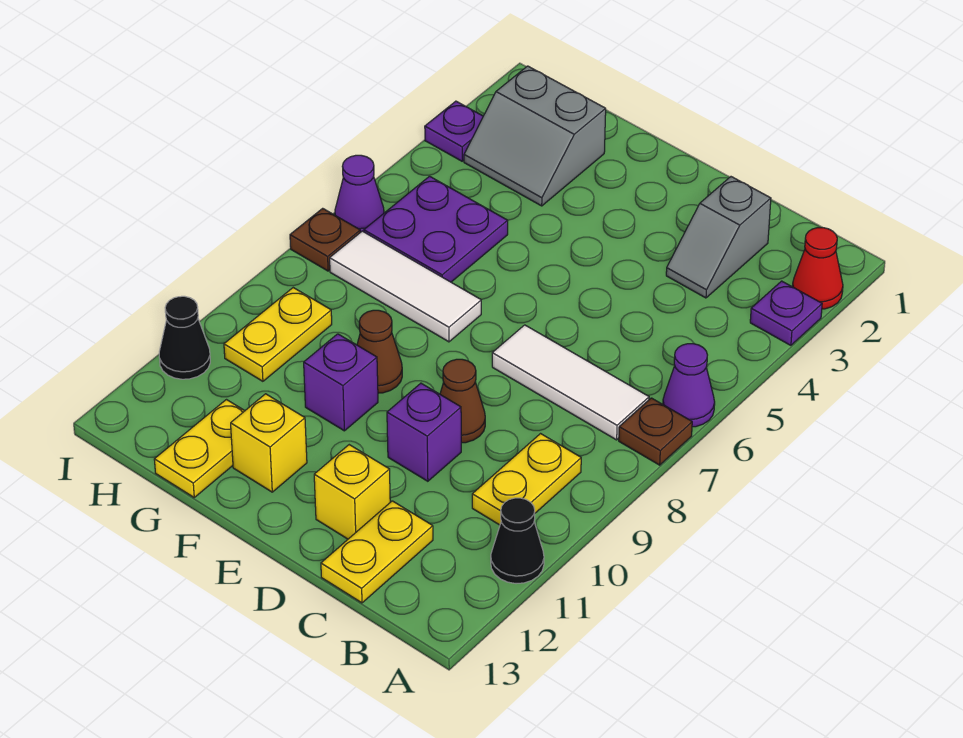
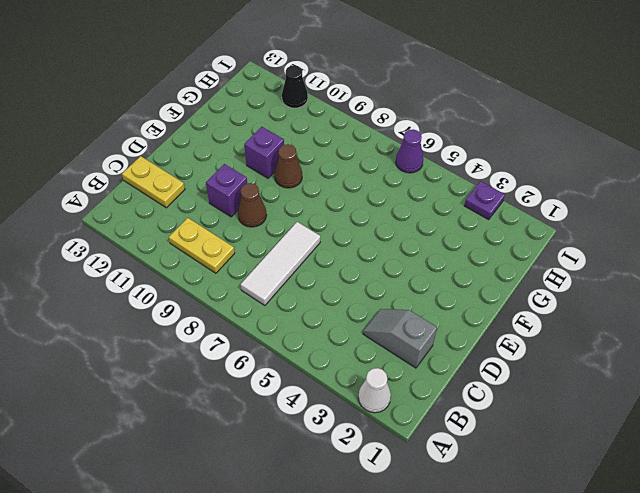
white cone A2 level 1 -> red cone A2 level 1
none -> purple plate A3 level 1
none -> purple cone A6 level 1
none -> brown plate A7 level 1

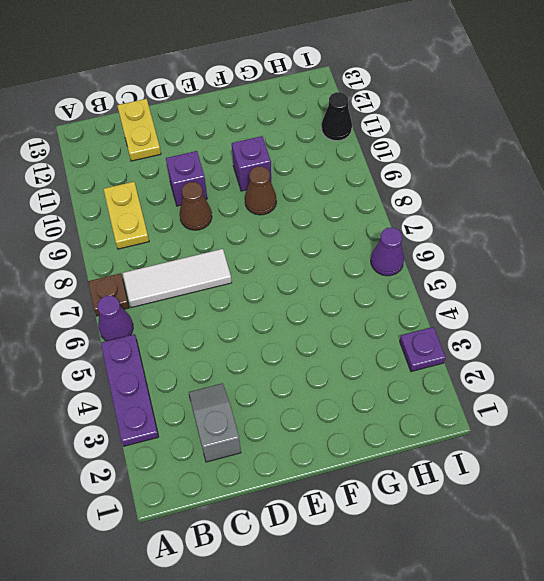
purple plate A3:A5 level 1 -> purple plate A3 level 1
none -> red cone A2 level 1
none -> black cone A11 level 1
none -> yellow brick D12 level 1

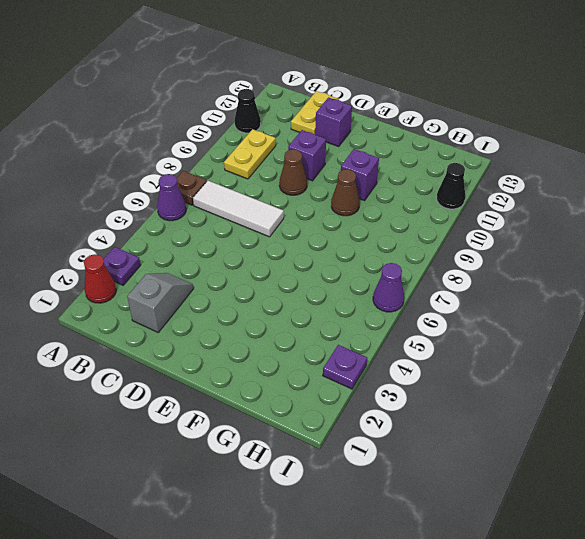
purple brick D12 level 1 -> yellow brick D12 level 1
none -> white tile F7:H7 level 1
none -> yellow brick F12 level 1
none -> grey slope G2:H3 level 1 top 2

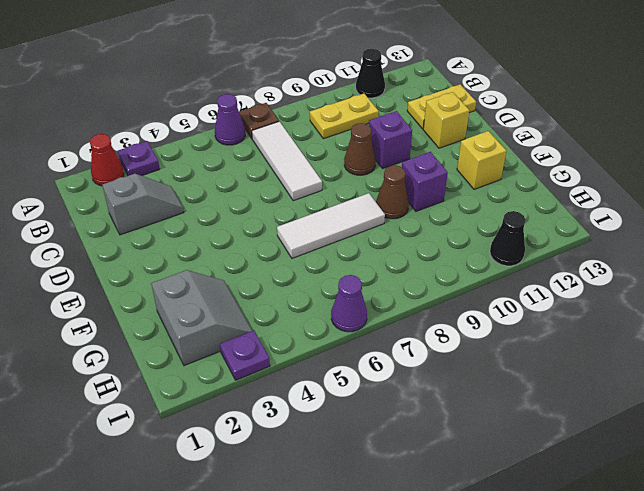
white tile F6:F8 level 1 -> white tile F7:H7 level 1
none -> purple plate G5:H6 level 1
none -> yellow plate G12:G13 level 1
none -> yellow plate H9:H10 level 1

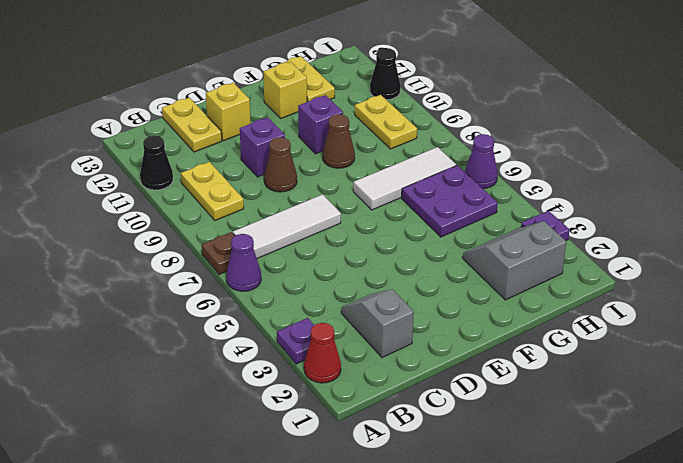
none -> brown plate I7 level 1

